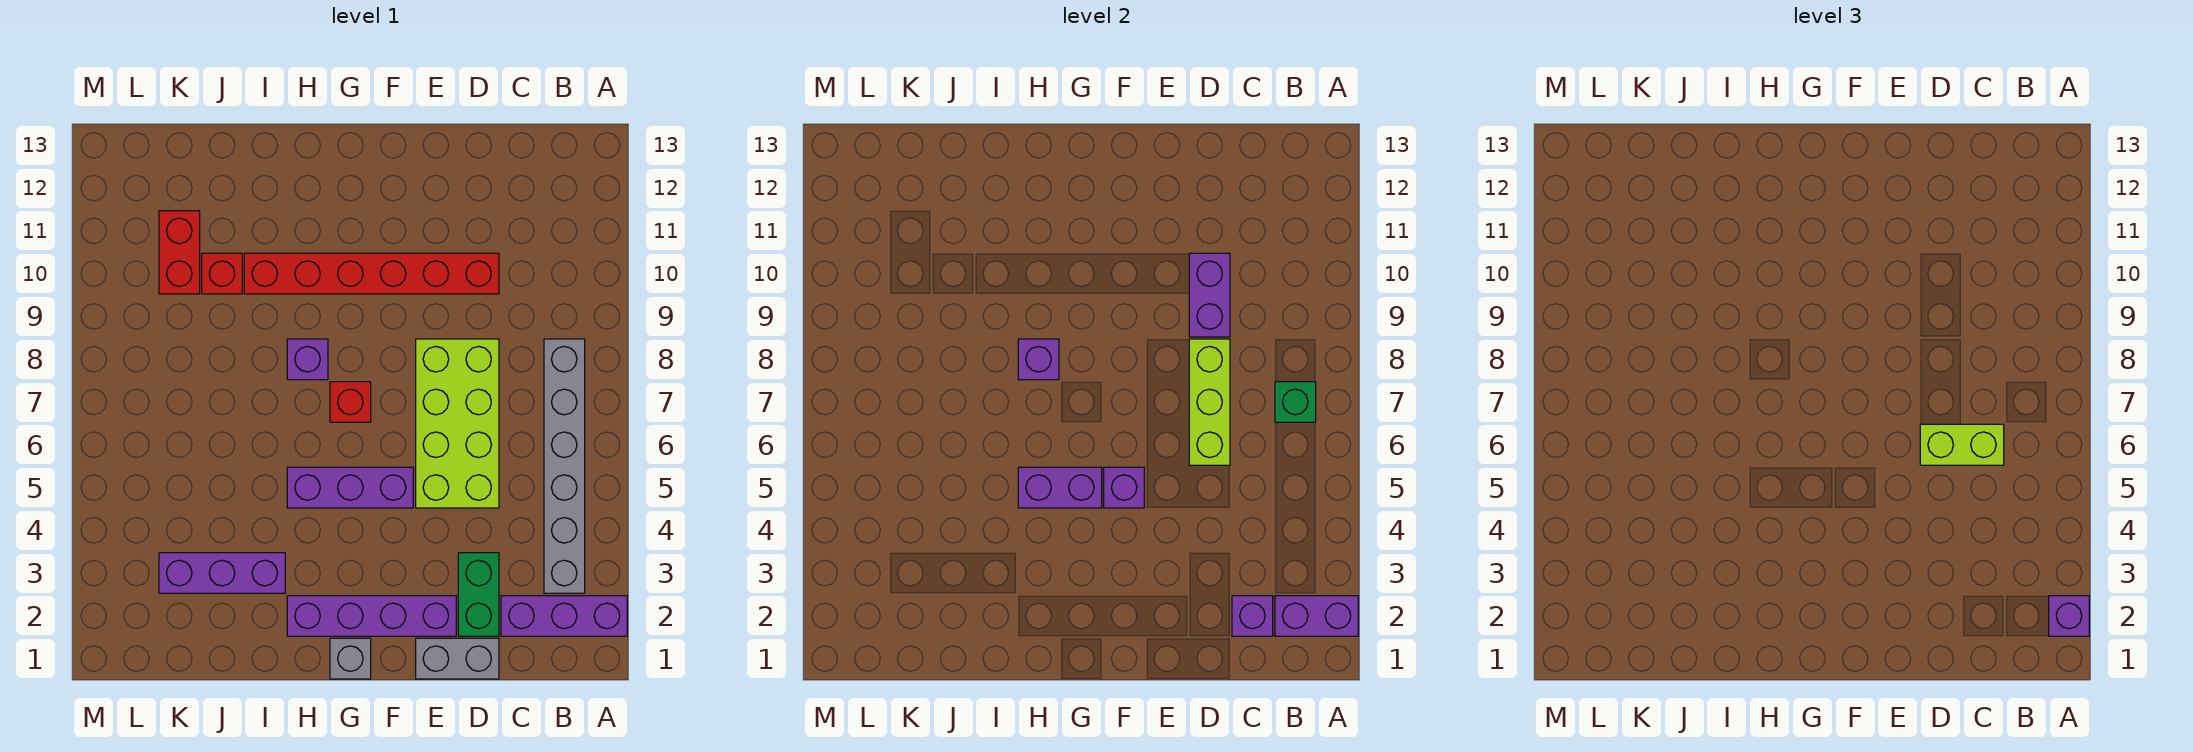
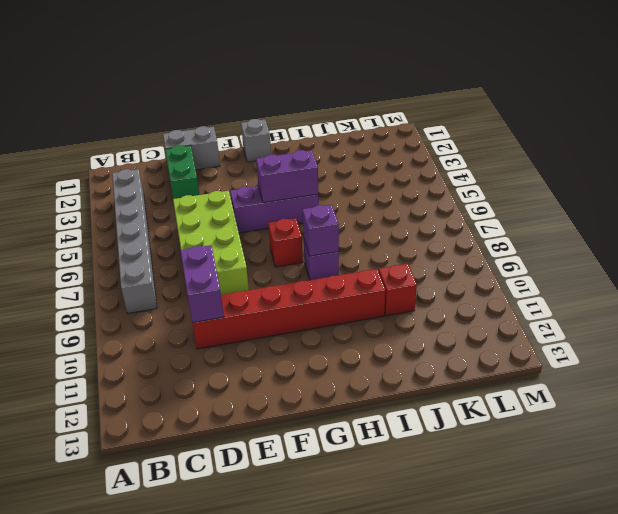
none -> purple brick A2:C2 level 1
none -> purple brick E2:H2 level 1
none -> purple brick I3:K3 level 1

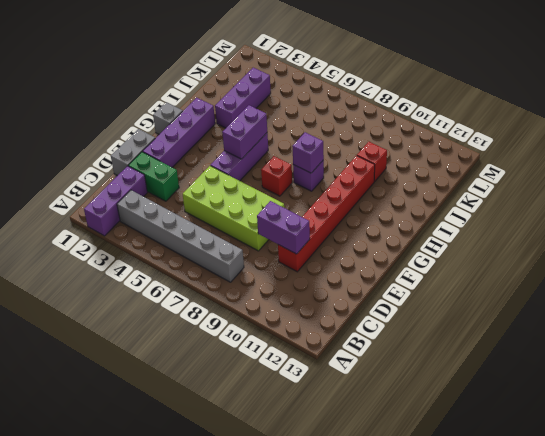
none -> red brick K10:K11 level 1
none -> purple brick A2:B2 level 2
none -> green brick B7 level 2

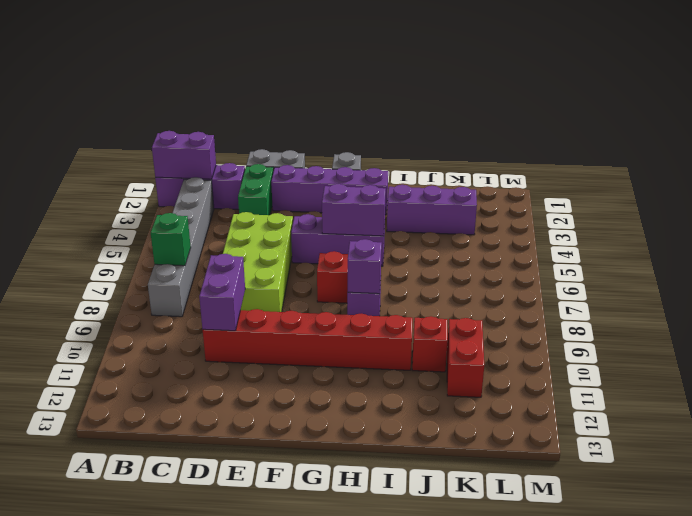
none -> purple brick C2 level 2
none -> lime brick D6:D8 level 2
none -> purple brick F5 level 2

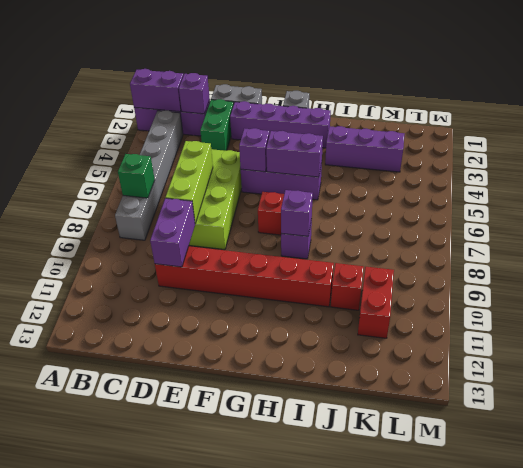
none -> purple brick A2 level 3
none -> lime brick C6:D6 level 3

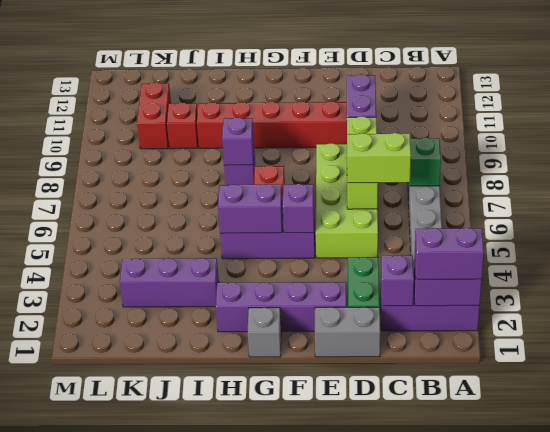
purple brick A2:B2 level 3 -> purple brick A2 level 3

